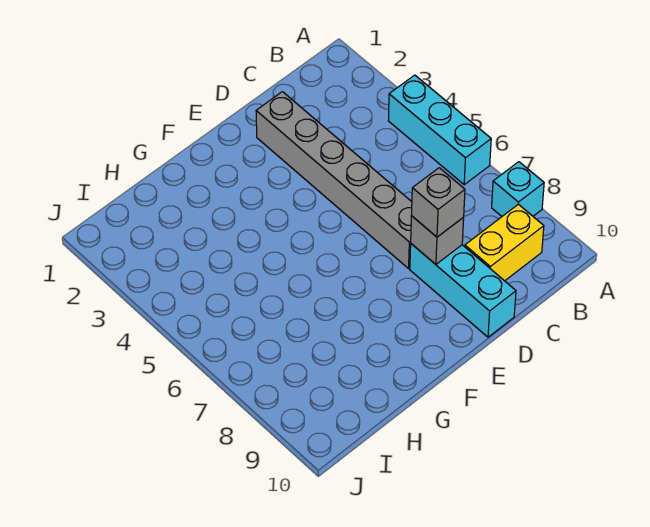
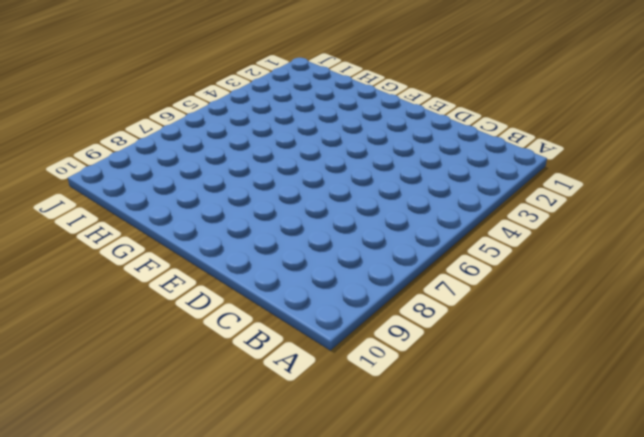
none -> cyan brick A4:A6 level 1
none -> cyan brick A8 level 1

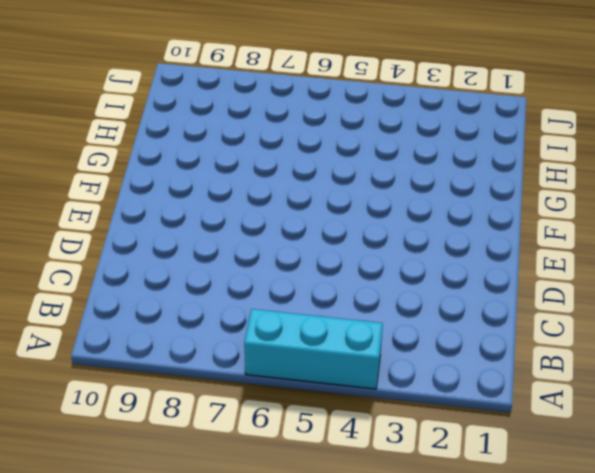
none -> cyan brick A8 level 1
none -> yellow brick B9:C9 level 1

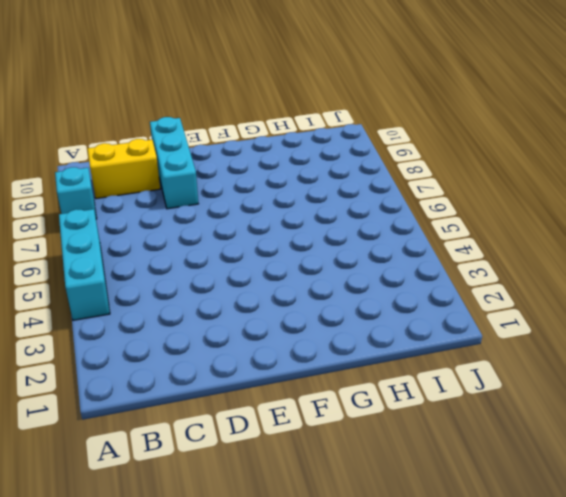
none -> grey brick D2:D7 level 1
none -> grey brick D8 level 2

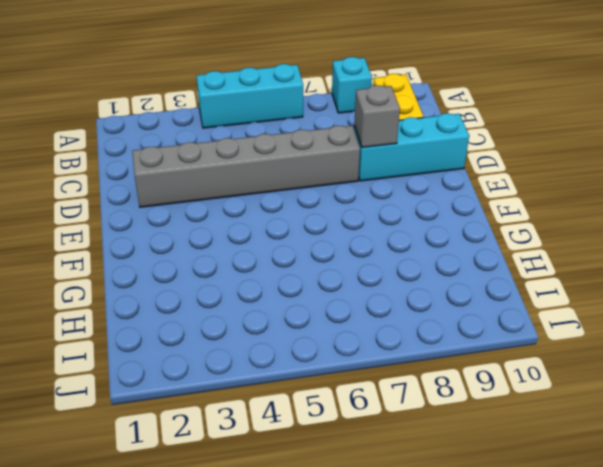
none -> grey brick D8 level 3

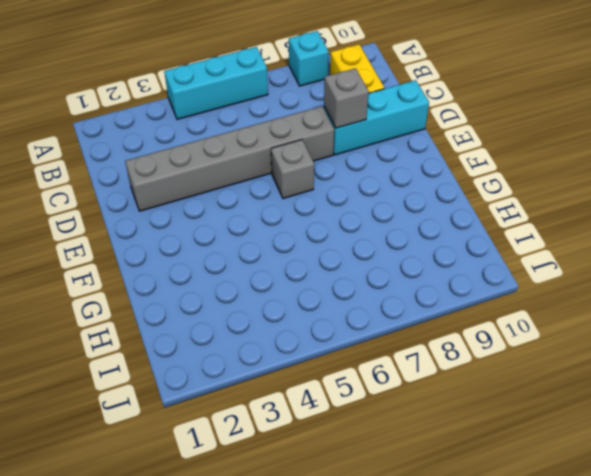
grey brick E6 level 1 -> grey brick D8 level 3

